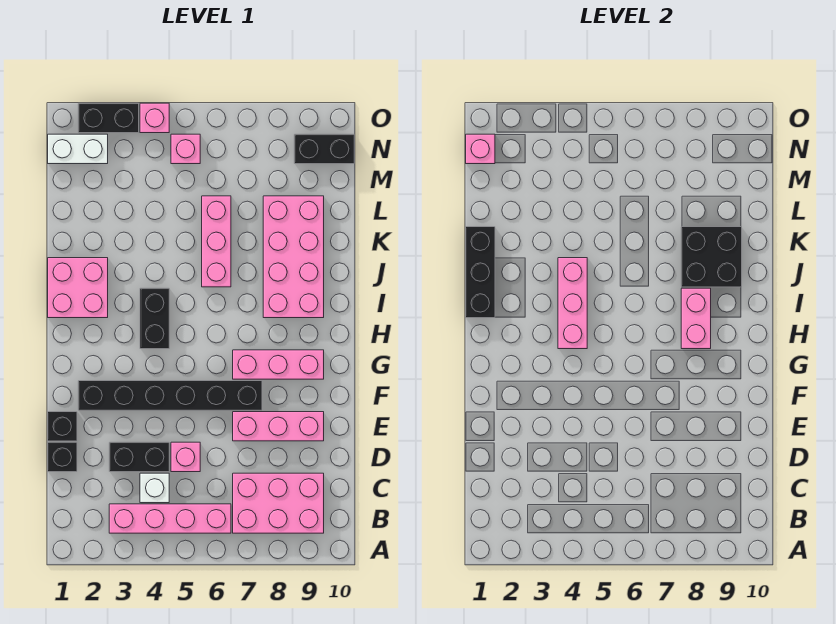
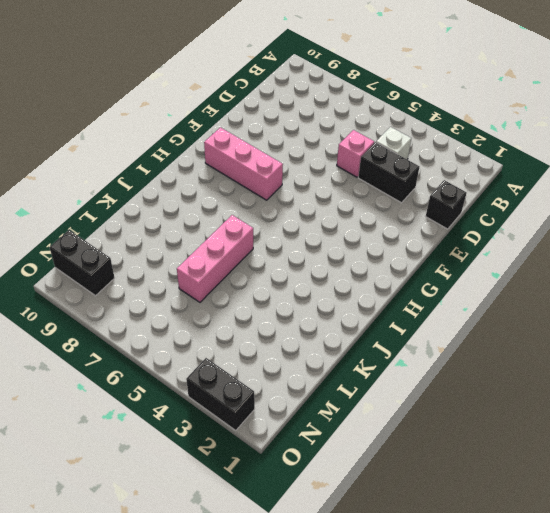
none -> pink brick B3:B6 level 1
none -> pink brick B7:C9 level 1
none -> black brick E1 level 1

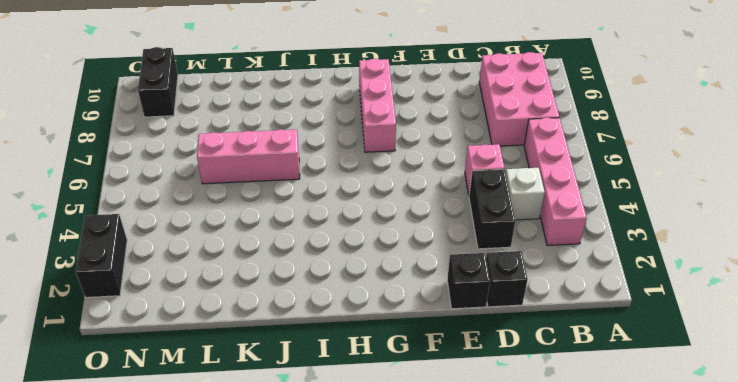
none -> pink brick E7:E9 level 1
none -> black brick F2:F7 level 1
none -> black brick H4:I4 level 1

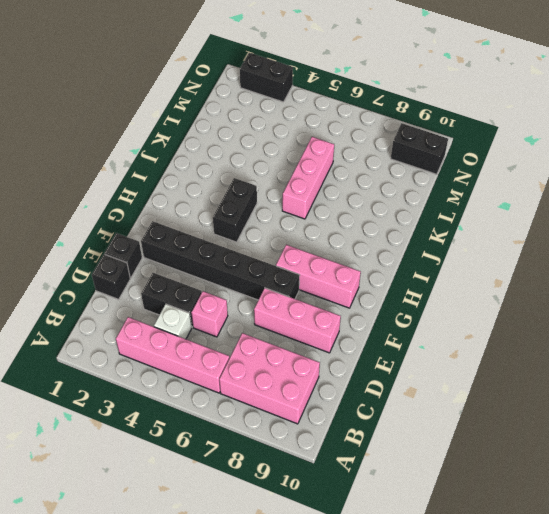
none -> pink brick I1:J2 level 1
none -> pink brick I8:L9 level 1
none -> white brick N1:N2 level 1

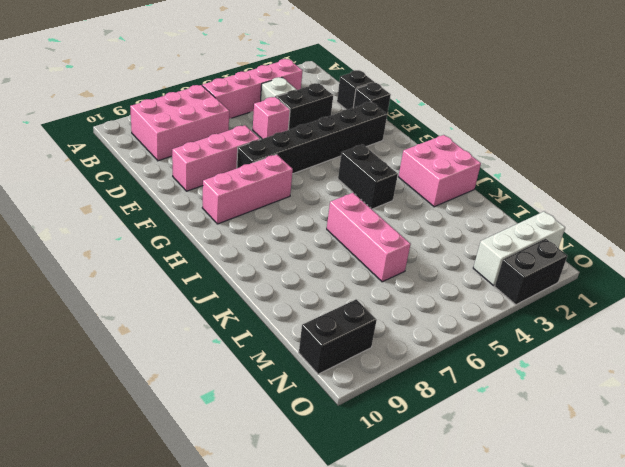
white brick N1:N3 level 1 -> white brick N1:N2 level 1
none -> pink brick I8:L9 level 1
none -> pink brick N5 level 1
none -> pink brick O4 level 1

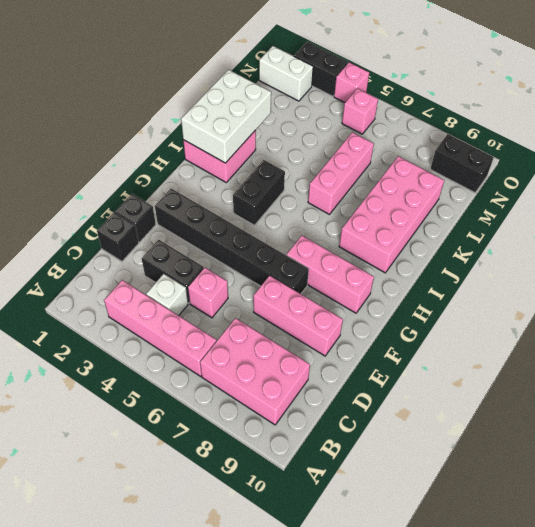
white brick I1:K2 level 2 -> black brick I1:K1 level 2
none -> pink brick H4:J4 level 2
none -> pink brick H8:I8 level 2
none -> black brick J8:K9 level 2

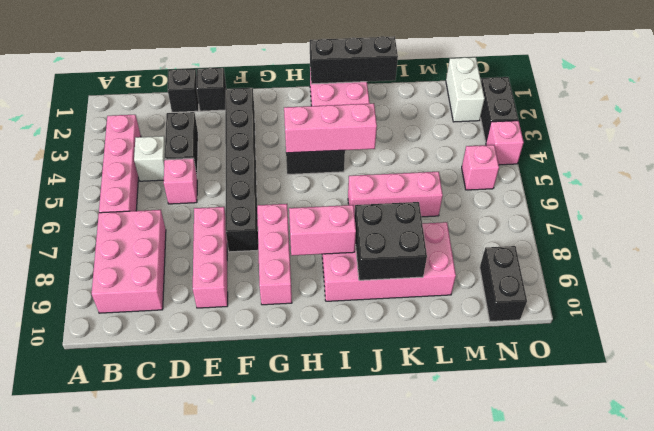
none -> pink brick N1 level 2

